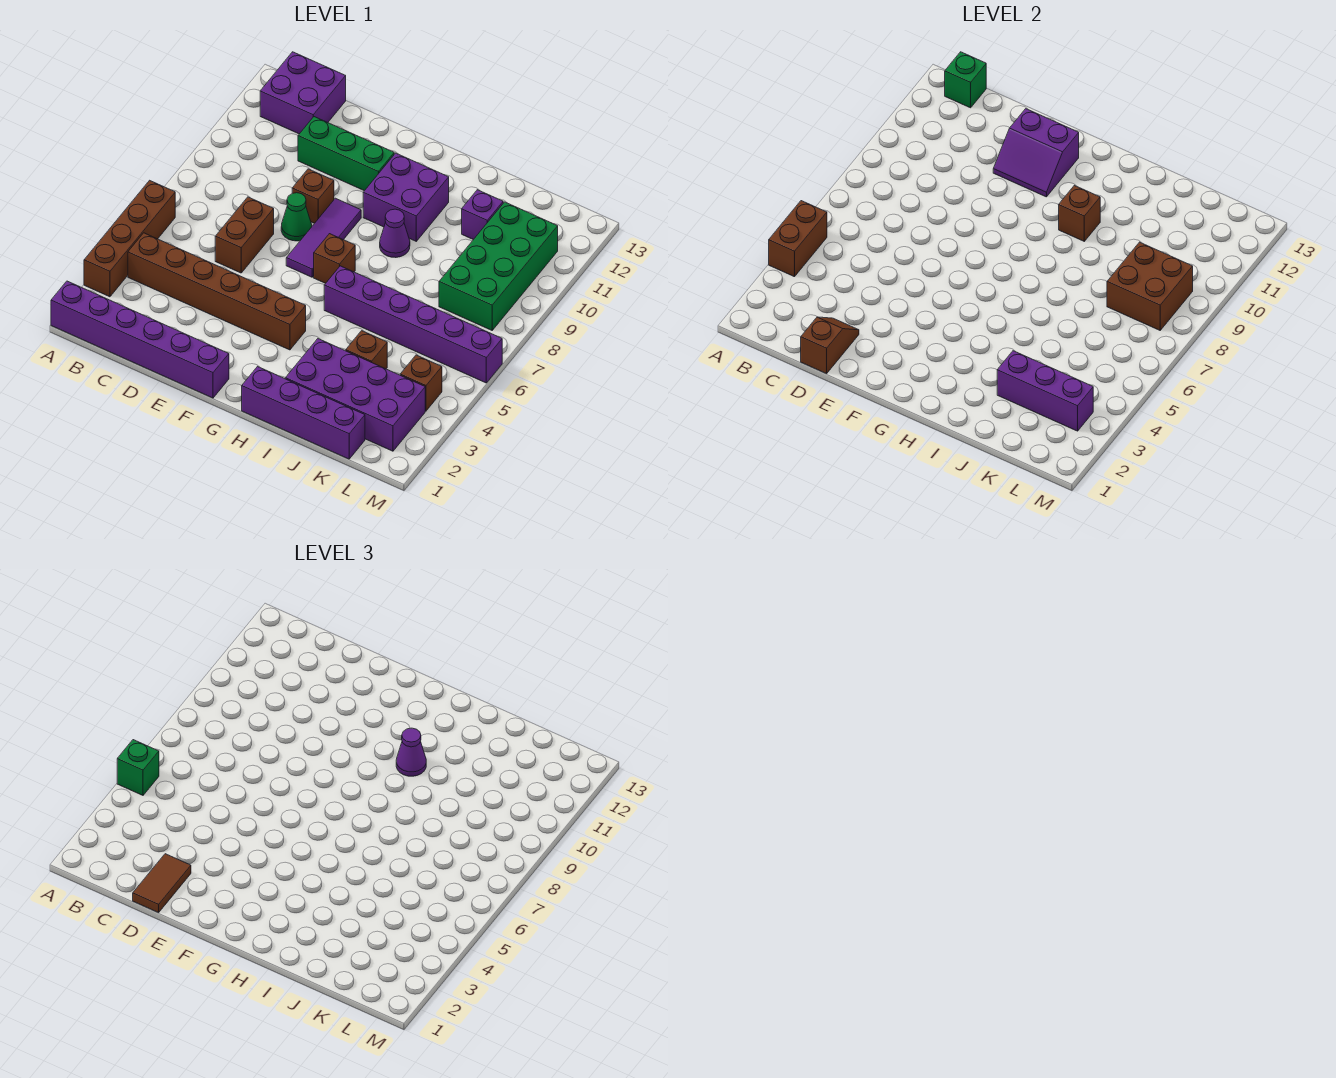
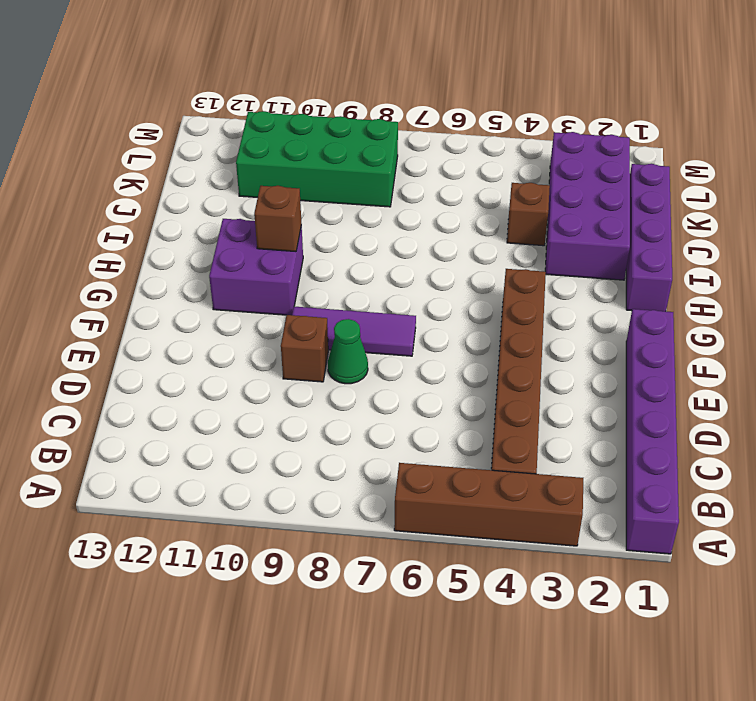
none -> purple brick B12:C13 level 1
none -> brown brick D6:D7 level 1
none -> green brick D11:F11 level 1

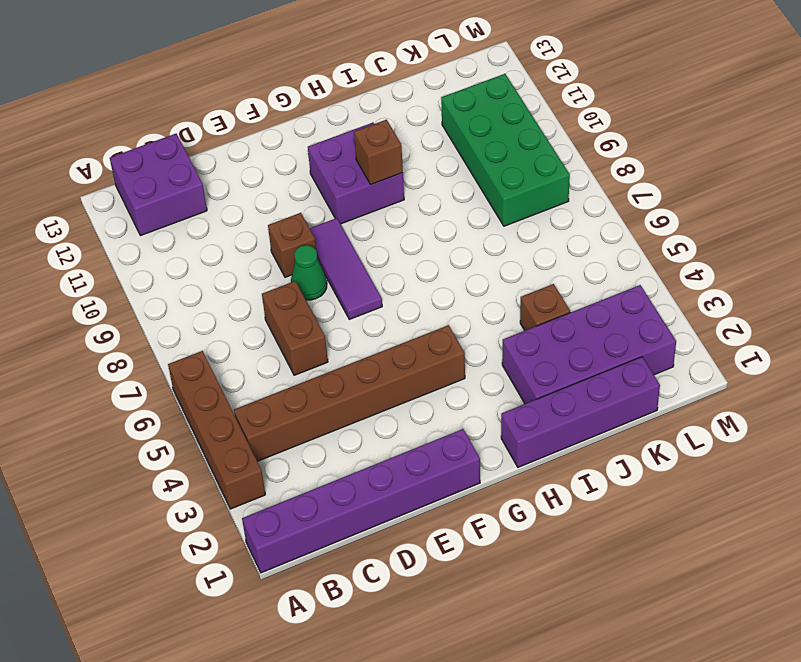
none -> green brick D11:F11 level 1
none -> brown brick G7 level 1
none -> purple brick H6:M6 level 1

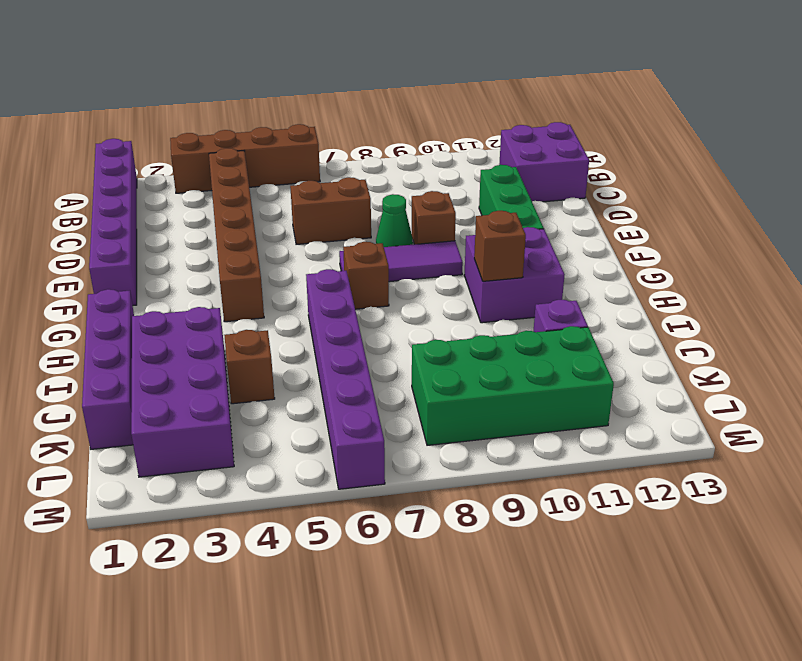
none -> purple cone H9 level 1
none -> brown brick L4 level 1
none -> brown brick A4:A5 level 2

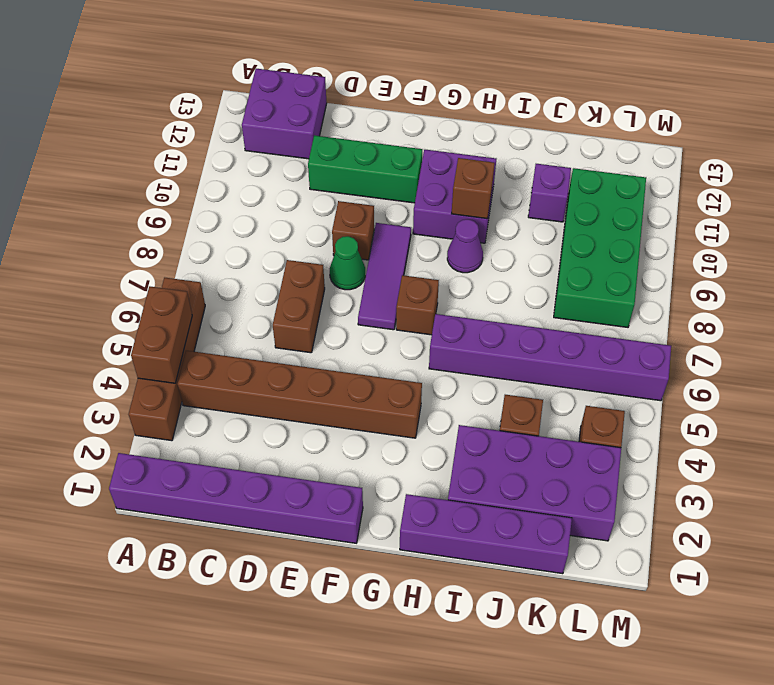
none -> green brick B13 level 2
none -> brown slope D1:D2 level 2 top 1
none -> purple slope E11:F12 level 2 top 12

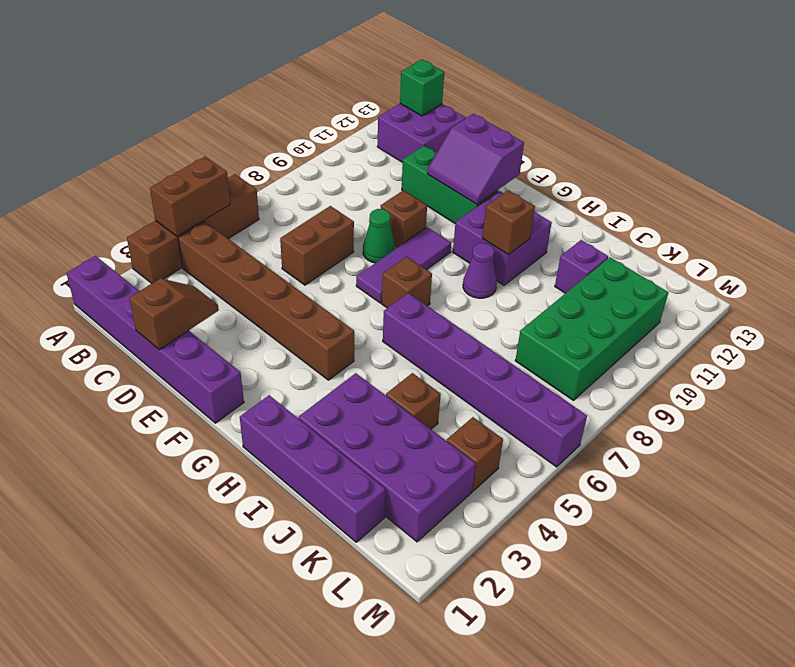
none -> purple brick J3:L3 level 2
none -> brown brick K8:L9 level 2
none -> green brick A5 level 3

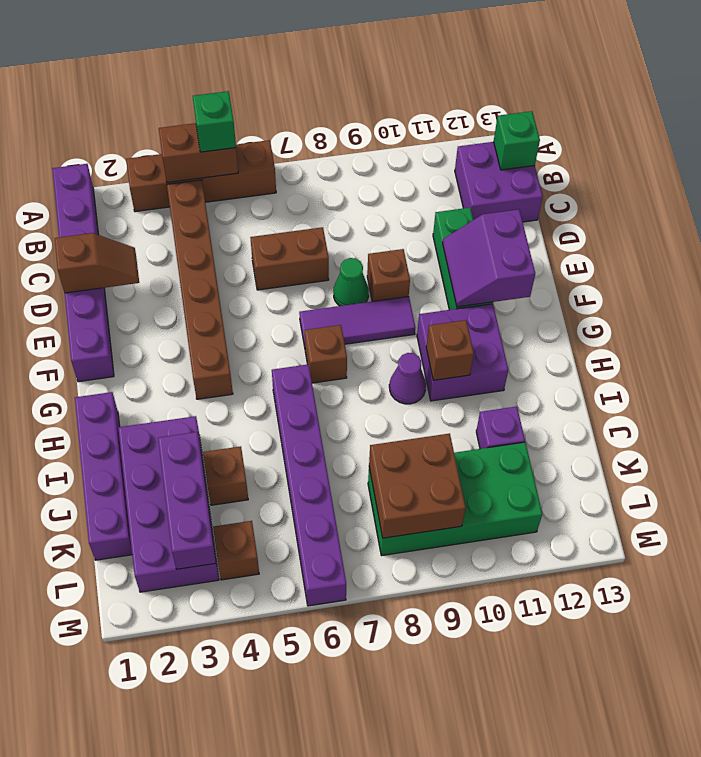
none -> brown tile D1:D2 level 3
none -> purple cone H10 level 3

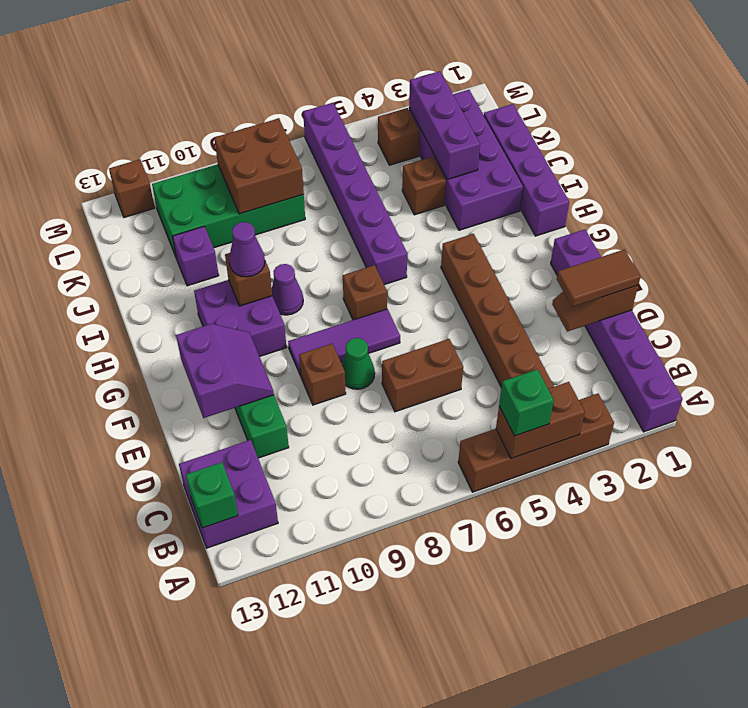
brown brick M12 level 1 -> none

